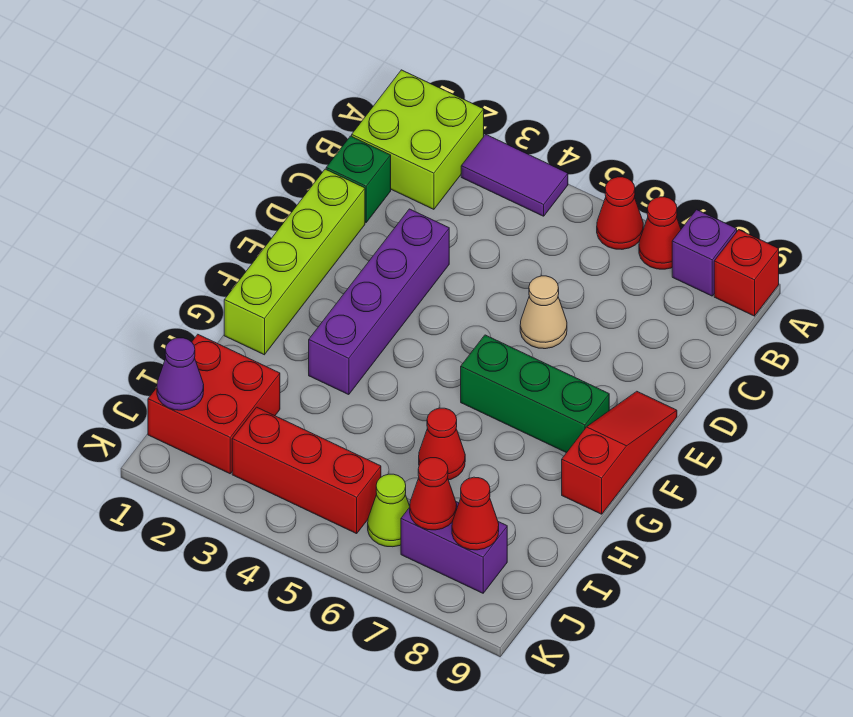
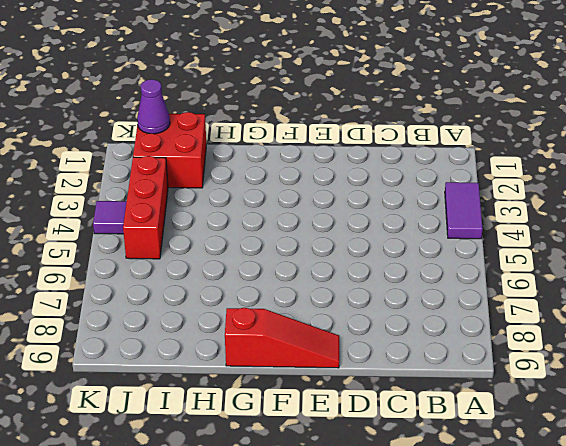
purple tile K4 level 1 -> none
none -> lime brick A1:B2 level 1
none -> red cone A6 level 1
none -> red cone A7 level 1

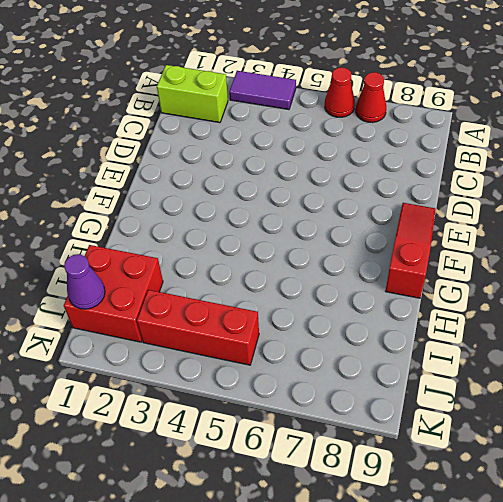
lime brick B1:B2 level 1 -> lime brick A1:B2 level 1
none -> purple brick A8 level 1
none -> red brick A9 level 1
none -> green brick C1 level 1

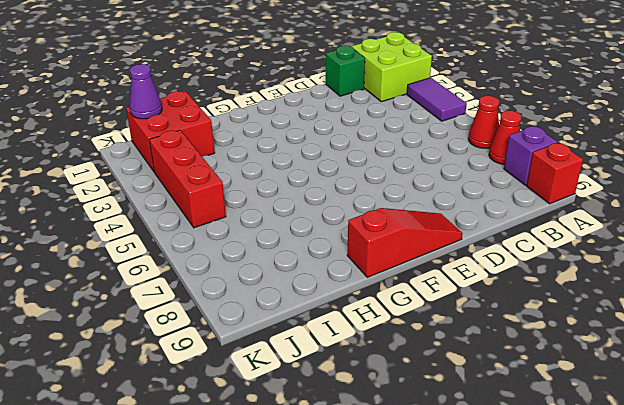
none -> lime brick D1:G1 level 1
none -> purple brick D3:G3 level 1
none -> tan cone D6 level 1

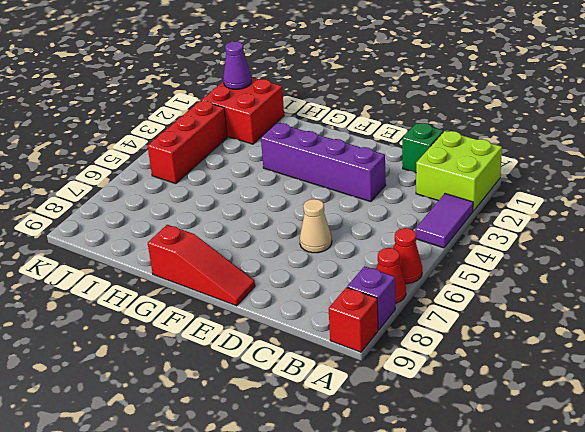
none -> lime brick D1:G1 level 1
none -> green brick F6:F8 level 1
none -> red cone H6 level 1

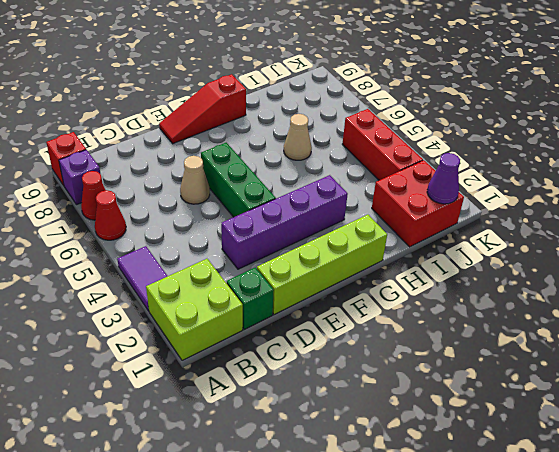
green brick E4:E6 level 1 -> green brick F6:F8 level 1
tan cone H6 level 1 -> red cone H6 level 1
none -> lime cone J6 level 1
none -> purple brick J7:J8 level 1
none -> red cone J7 level 2

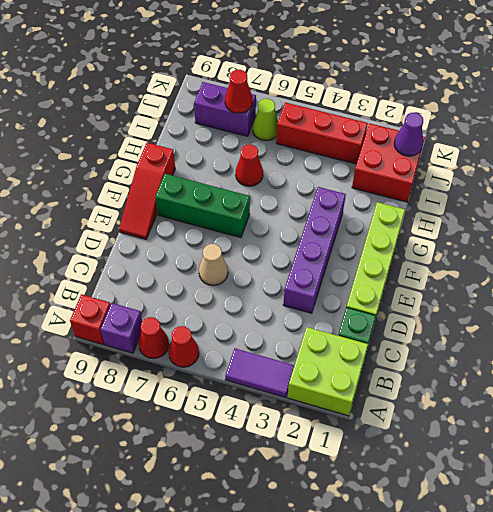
none -> red cone J8 level 2

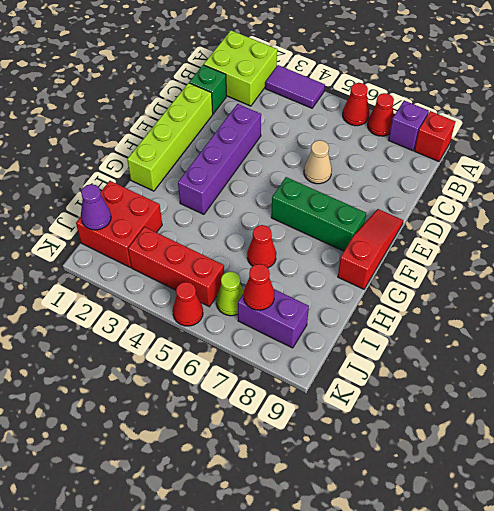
red cone K5 level 1 -> red cone J8 level 2

